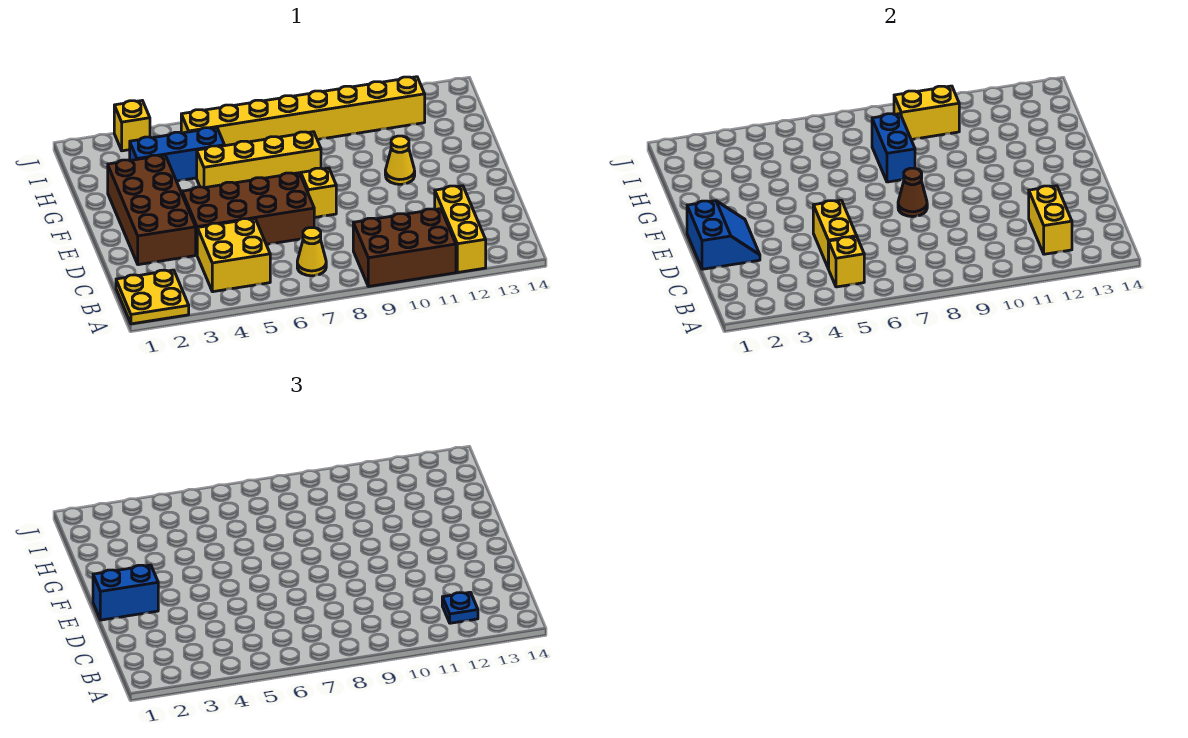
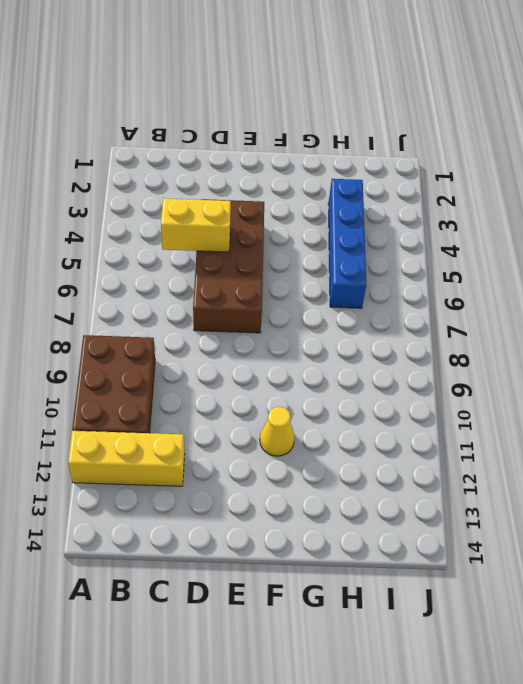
blue brick H3:H6 level 1 -> blue brick H3:H5 level 1
none -> yellow plate A1:B2 level 1
none -> yellow brick B4:C5 level 1
none -> yellow cone B7 level 1

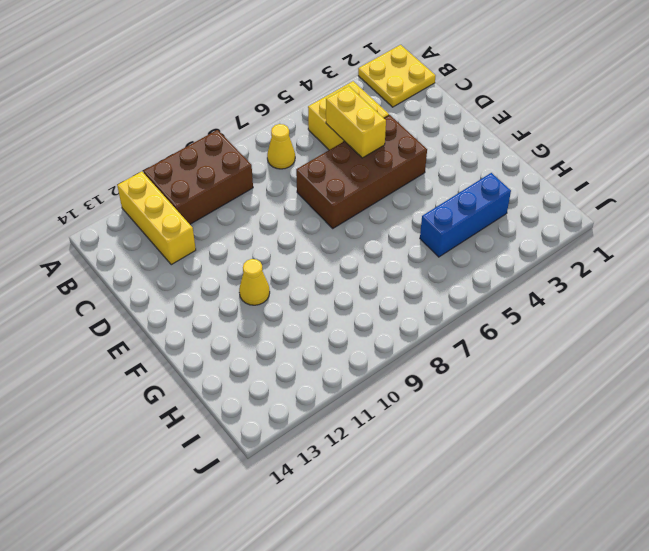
none -> brown brick D2:G3 level 1
none -> yellow brick E8 level 1
none -> yellow brick G5:G8 level 1

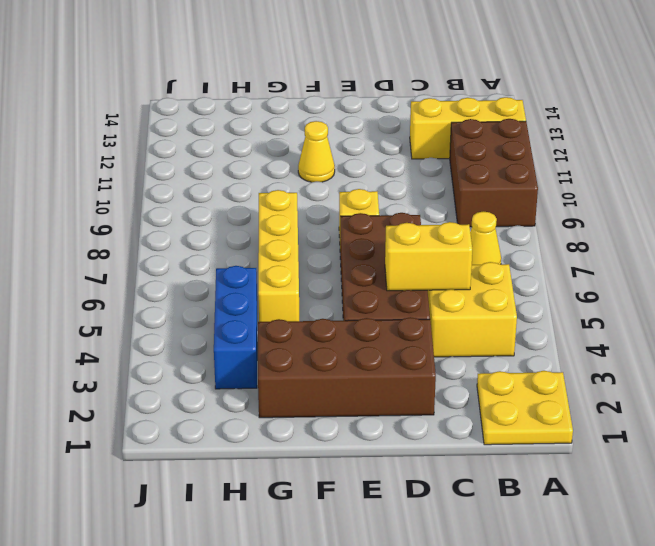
none -> yellow brick I5:I12 level 1
none -> yellow brick J3 level 1
none -> yellow brick B5 level 2

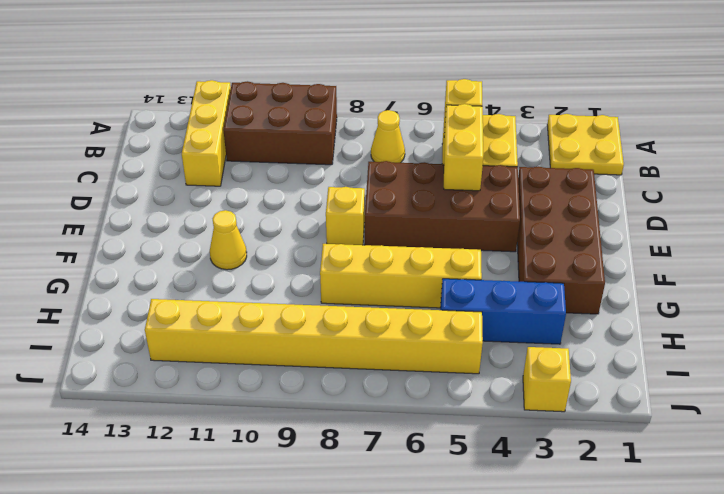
none -> yellow brick B12:C12 level 2
none -> blue slope D1:E2 level 2 top 1
none -> brown cone E8 level 2

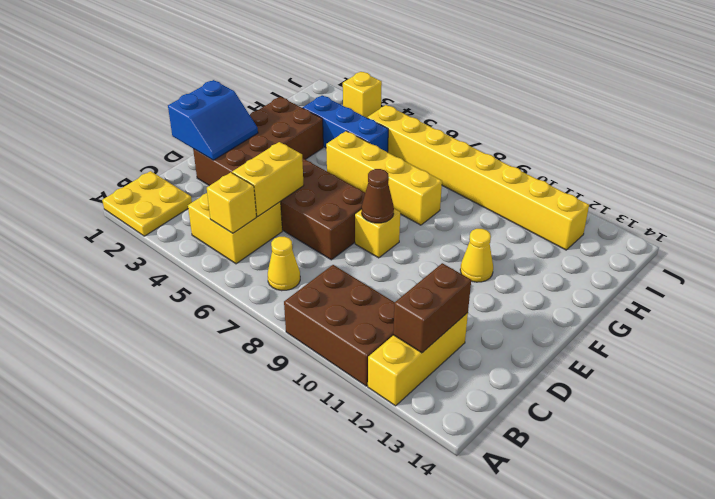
brown brick B12:C12 level 2 -> yellow brick B12:C12 level 2
none -> blue brick G8:H8 level 2
none -> yellow brick I9:I10 level 2
none -> blue plate B12 level 3

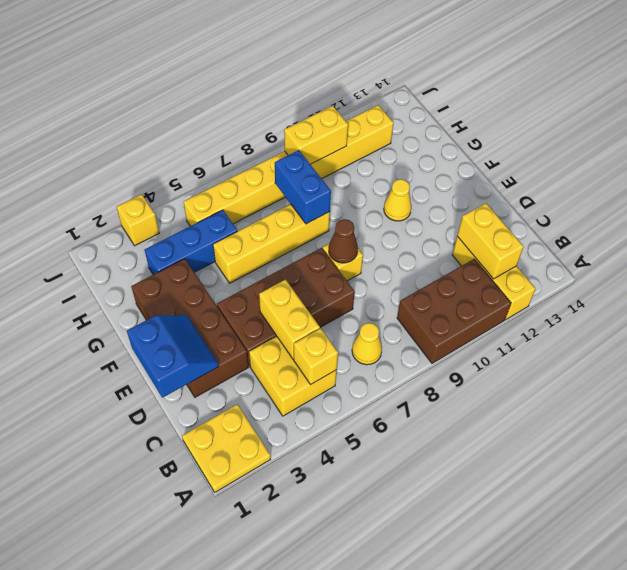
none -> blue plate B12 level 3
none -> blue brick E1:E2 level 3

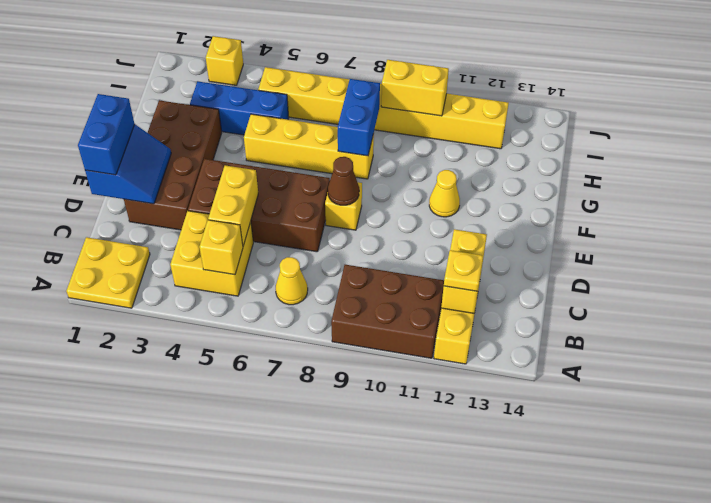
yellow plate B12 level 3 -> blue plate B12 level 3
blue brick D1:E1 level 3 -> blue brick E1:E2 level 3

